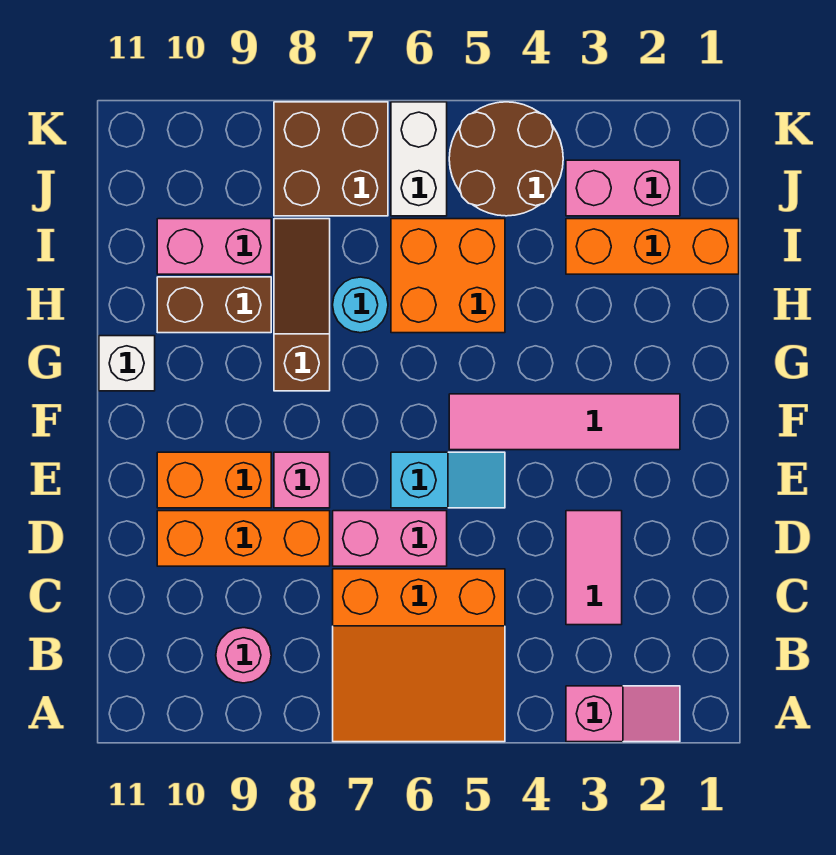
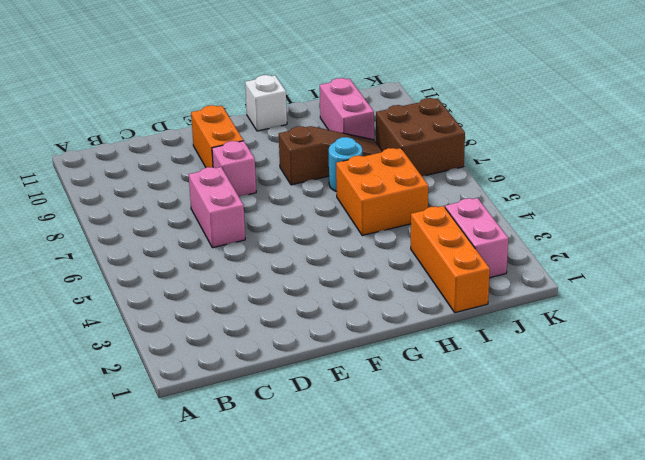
none -> pink slope A2:A3 level 1 top 3
none -> orange slope A5:C7 level 1 top C
none -> pink round brick B9 level 1

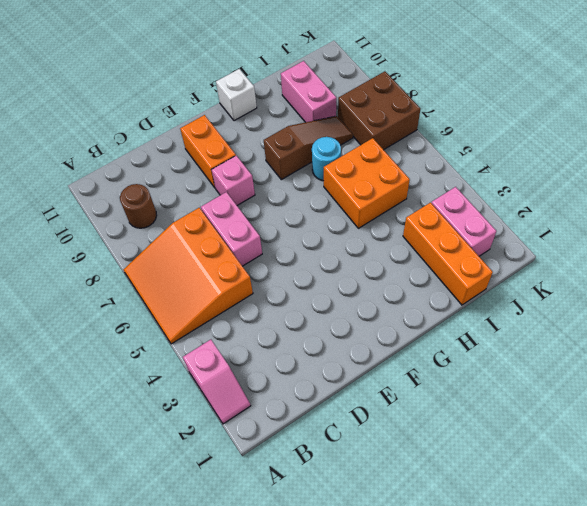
brown round brick B9 level 1 -> pink round brick B9 level 1
none -> pink tile C3:D3 level 1
none -> orange brick D8:D10 level 1
none -> cyan slope E5:E6 level 1 top 6

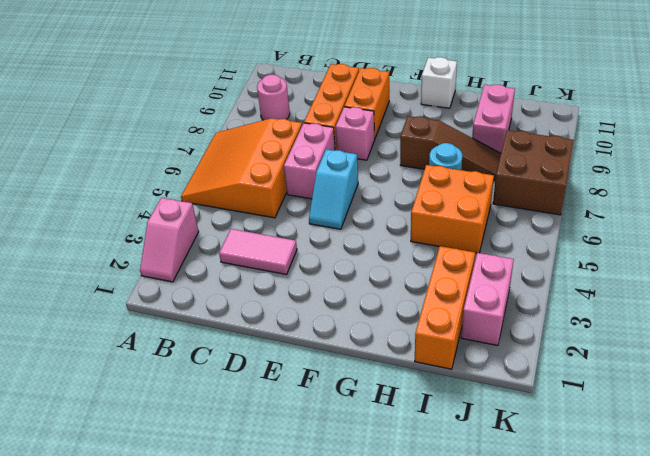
none -> pink tile F2:F5 level 1
none -> brown brick H9:H10 level 1
none -> brown round brick J4:K5 level 1

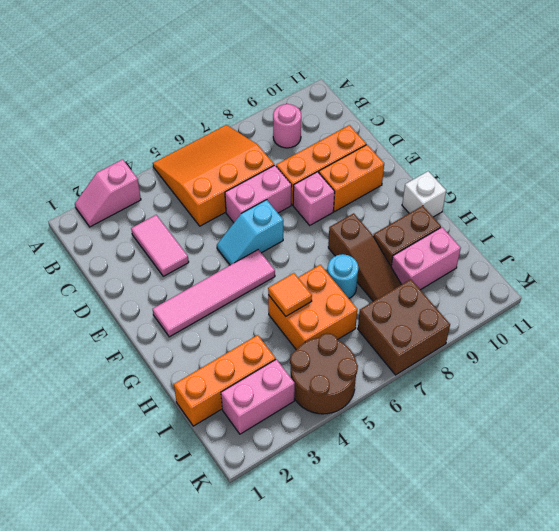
orange tile H5 level 2 -> none
none -> white brick J6:K6 level 1

